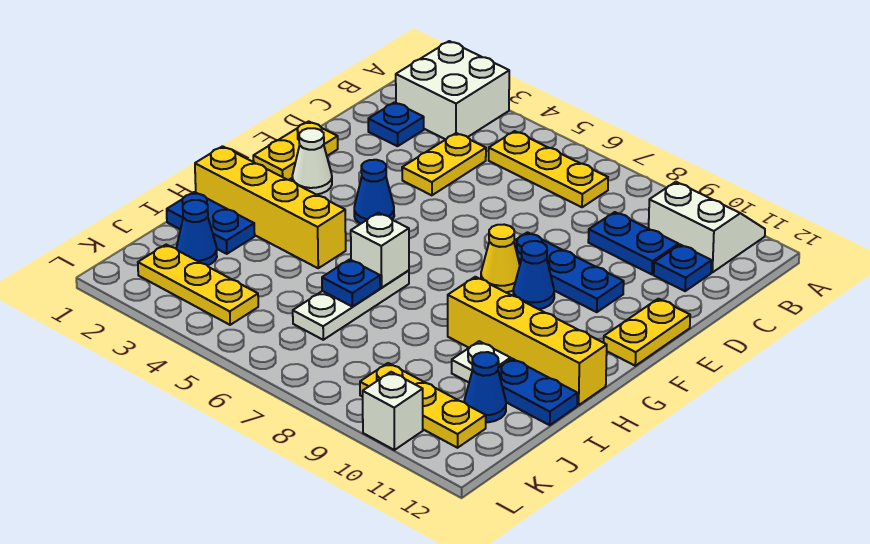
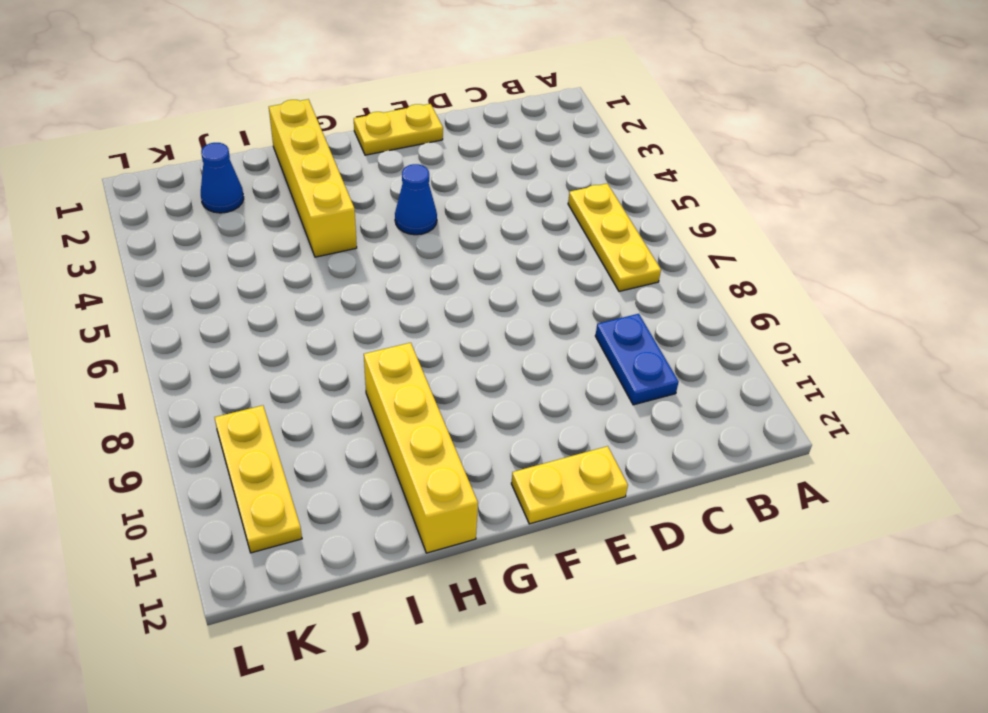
none -> white brick A2:B3 level 1
none -> white slope A10:B11 level 1 top B
none -> blue plate C2 level 1

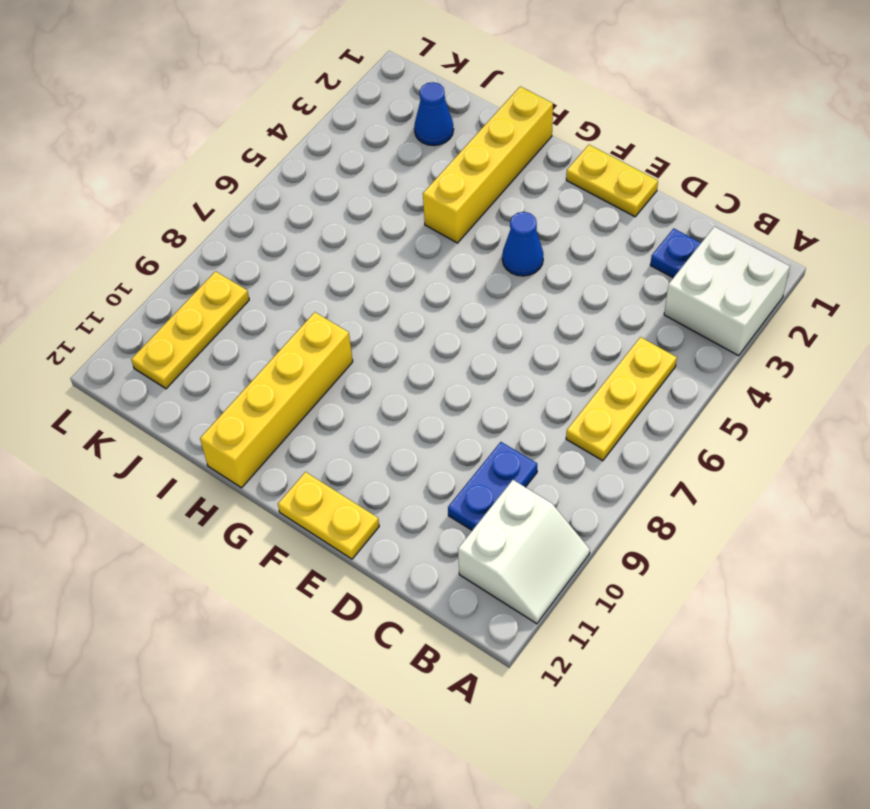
none -> yellow plate C4:D4 level 1
none -> blue plate C11 level 1
none -> blue plate E8:E10 level 1

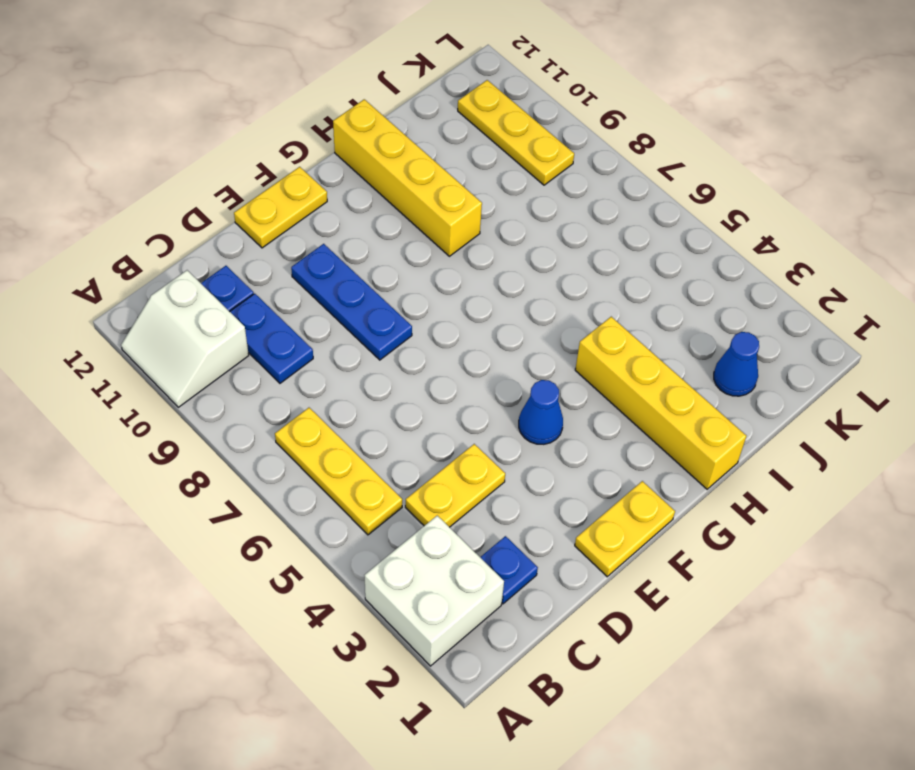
none -> white cone F2 level 1
none -> yellow cone F8 level 1
none -> blue cone F9 level 1

